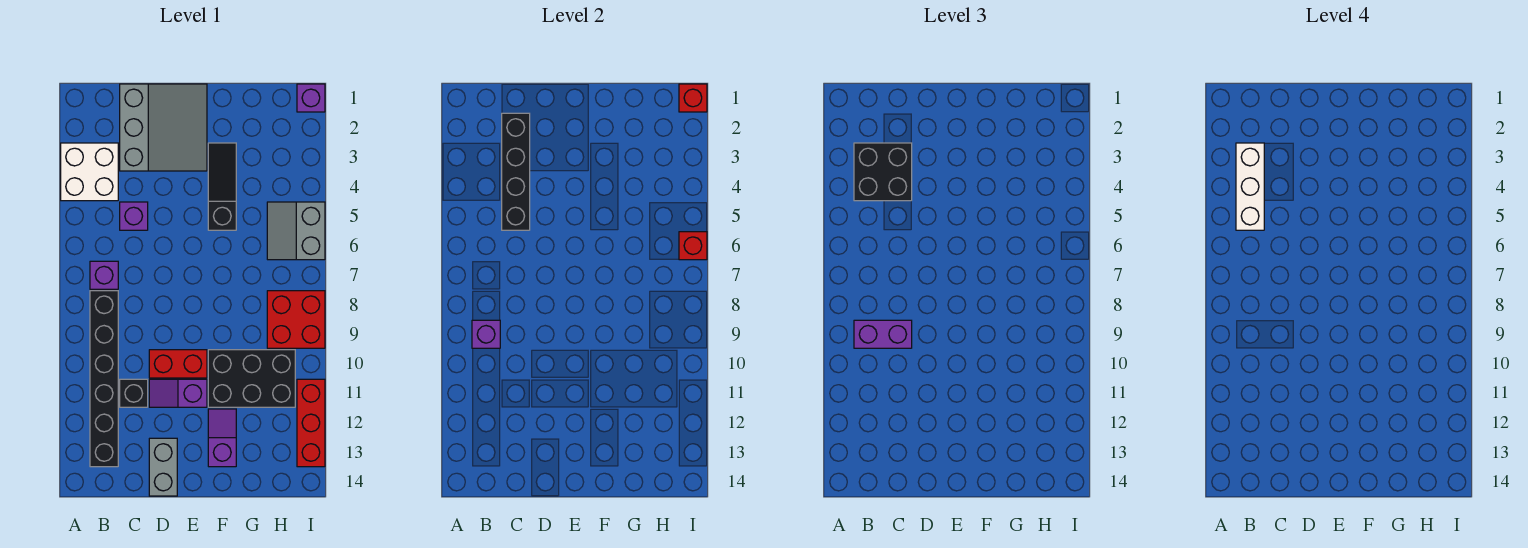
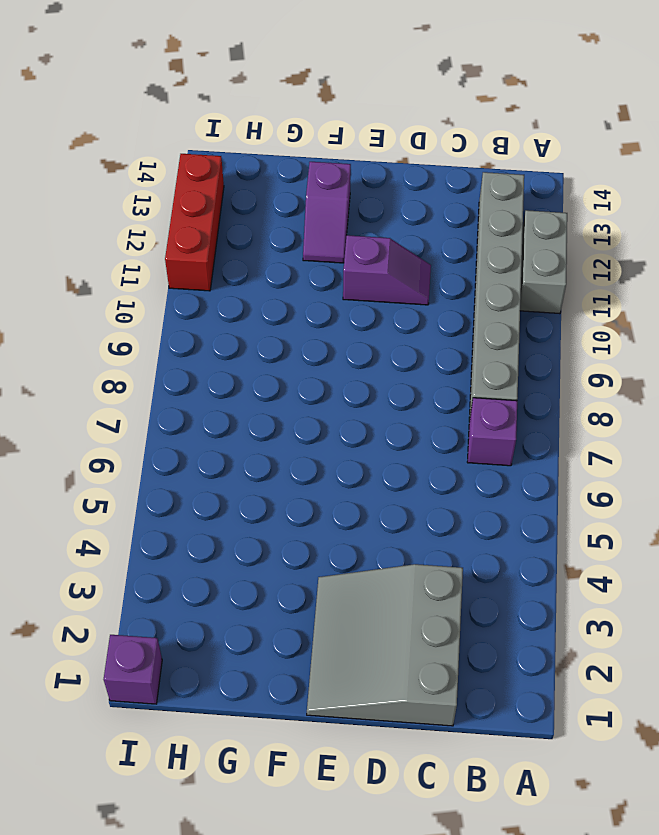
grey brick A11:A12 level 1 -> grey brick D13:D14 level 1
grey brick B8:B13 level 1 -> black brick B8:B13 level 1
none -> white brick A3:B4 level 1
none -> purple brick C5 level 1
none -> black brick C11 level 1

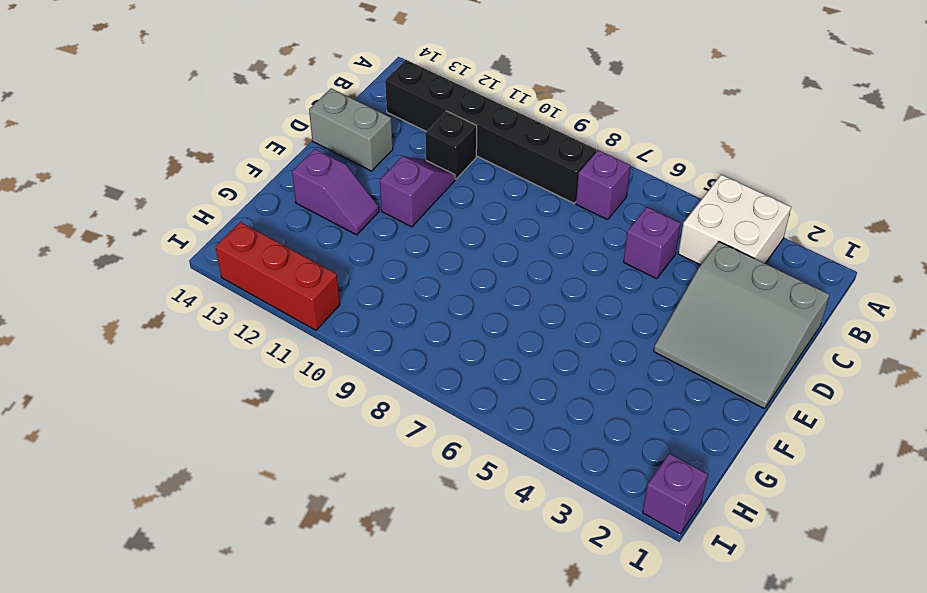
none -> red brick D10:E10 level 1
none -> black slope F3:F5 level 1 top 5
none -> black brick F10:H11 level 1

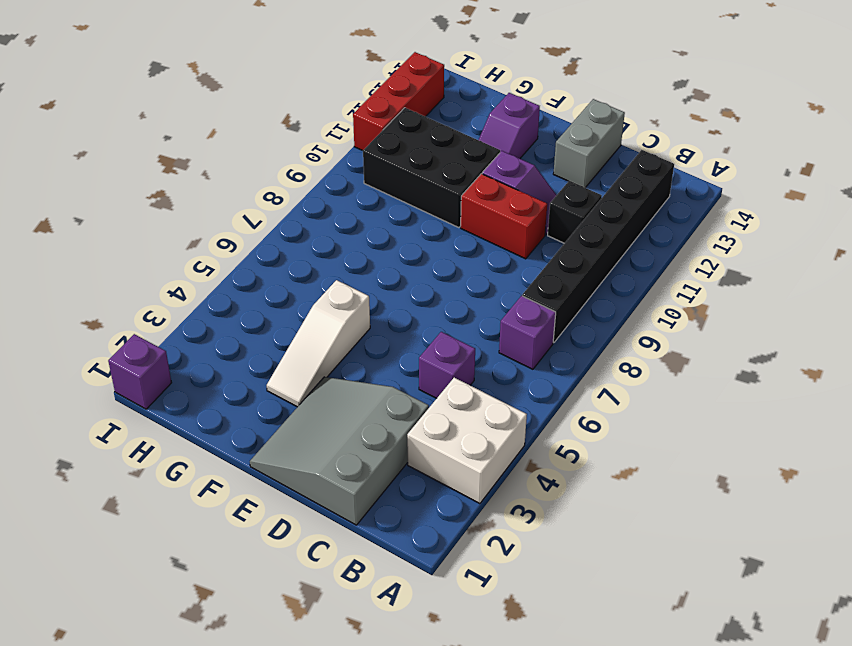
white slope F3:F5 level 1 top 5 -> black slope F3:F5 level 1 top 5
none -> grey slope H5:I6 level 1 top I
none -> red brick H8:I9 level 1
none -> purple brick B9 level 2

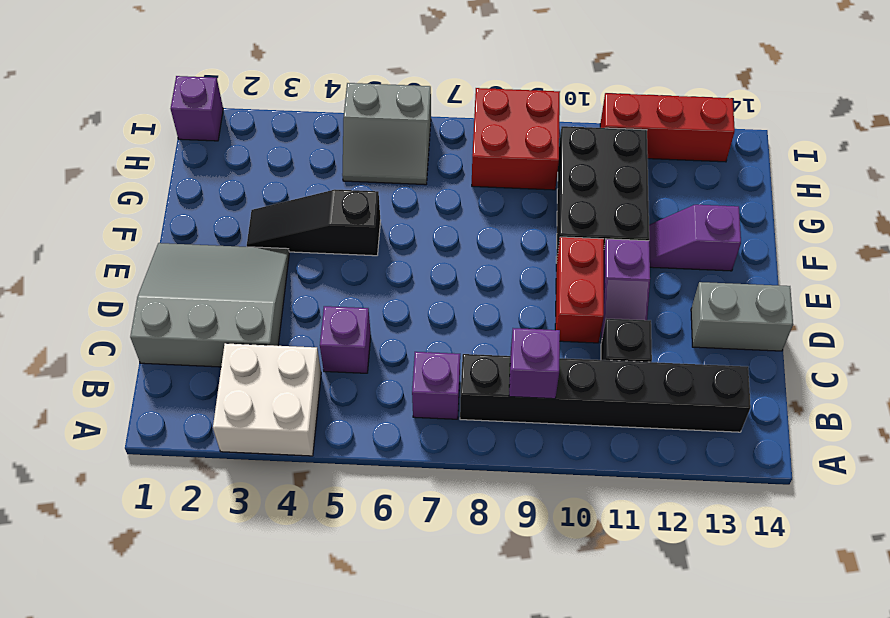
none -> black brick C2:C5 level 2
none -> red brick I1 level 2
none -> red brick I6 level 2

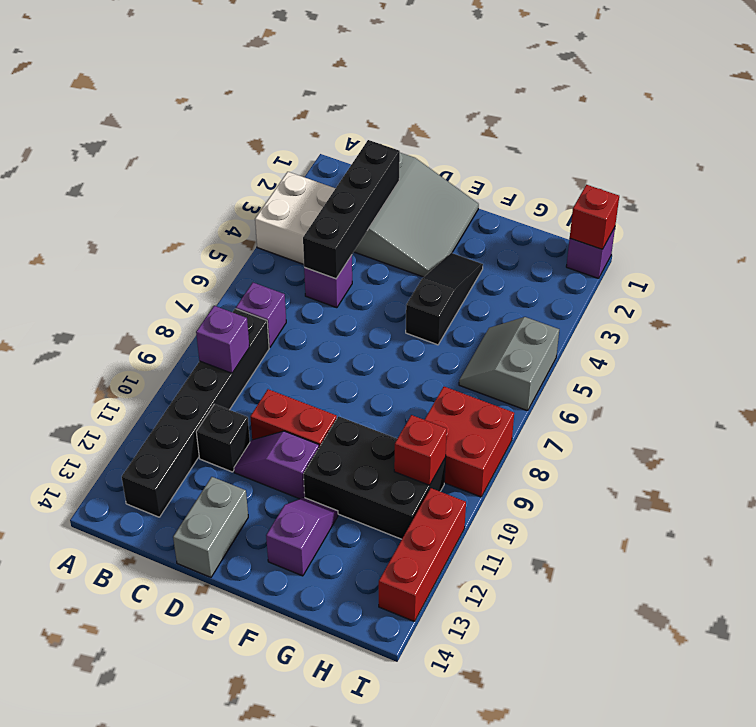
red brick H10 level 2 -> red brick I6 level 2
none -> black brick B3:C4 level 3
none -> purple brick B9:C9 level 3
none -> white brick B3:B5 level 4

